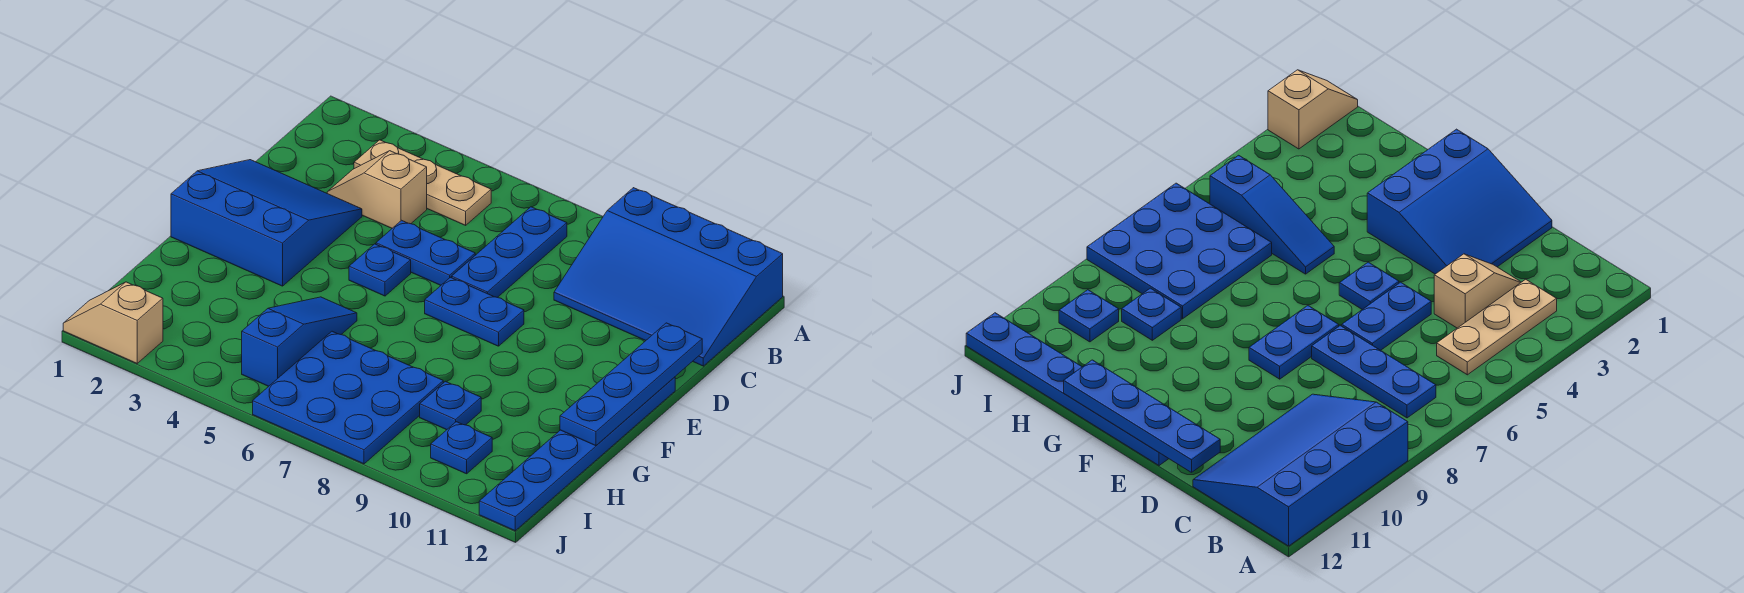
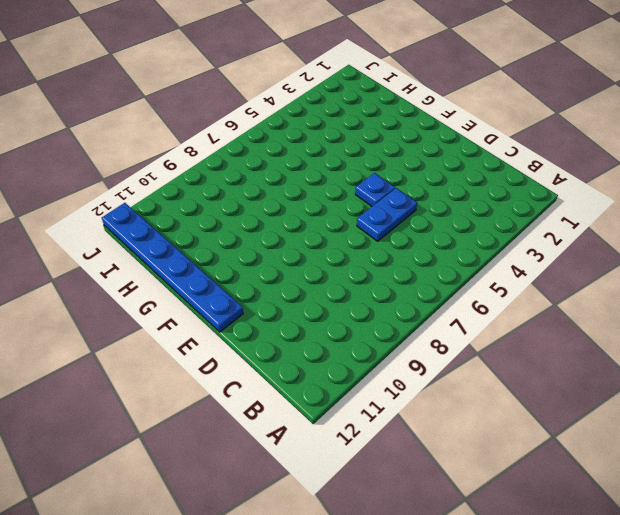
none -> blue slope A9:C12 level 1 top A
none -> tan plate B3:B5 level 1
none -> blue plate B7:D7 level 1

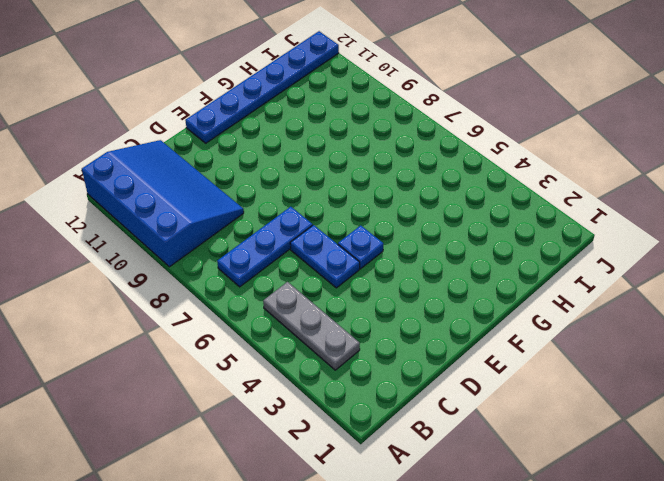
grey plate B3:B5 level 1 -> tan plate B3:B5 level 1
none -> tan slope C3:C4 level 1 top 4
none -> blue slope D1:F3 level 1 top F
none -> blue plate E7:E8 level 1

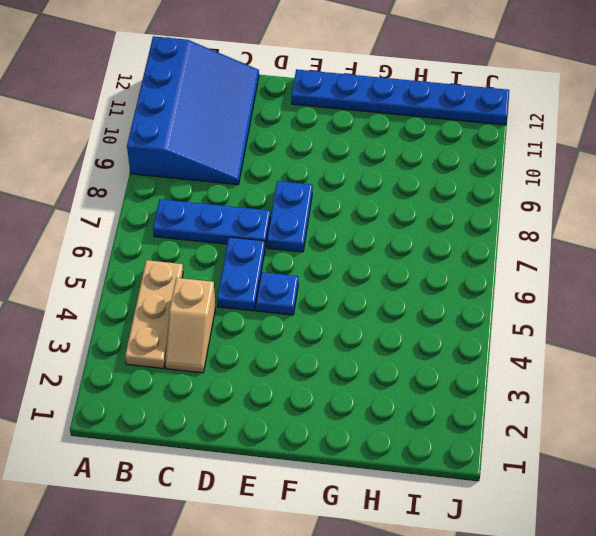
none -> blue slope D1:F3 level 1 top F
none -> blue slope G5:I5 level 1 top I
none -> blue plate H6:J8 level 1

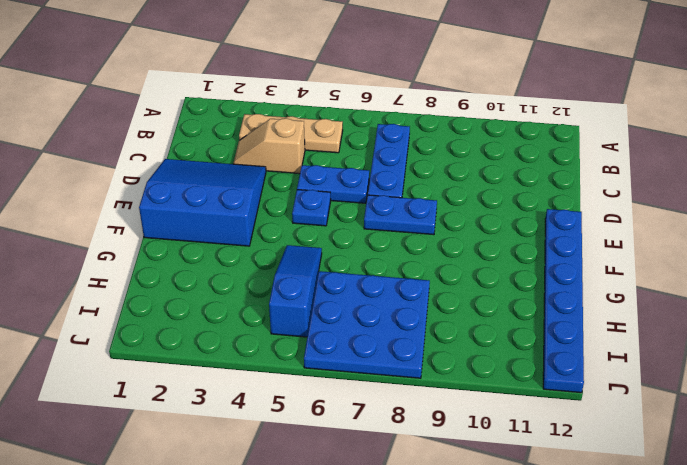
none -> blue slope A9:C12 level 1 top A
none -> blue plate H9 level 1
none -> blue plate I10 level 1

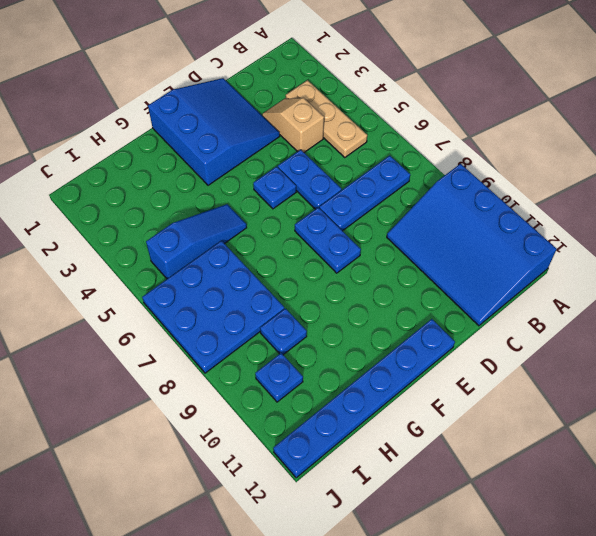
none -> tan slope J1:J2 level 1 top 2
none -> blue plate D12:G12 level 2

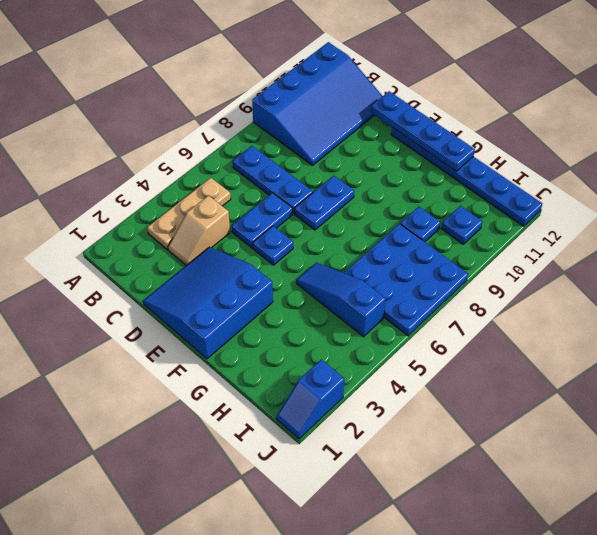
blue slope J1:J2 level 1 top 2 -> tan slope J1:J2 level 1 top 2

